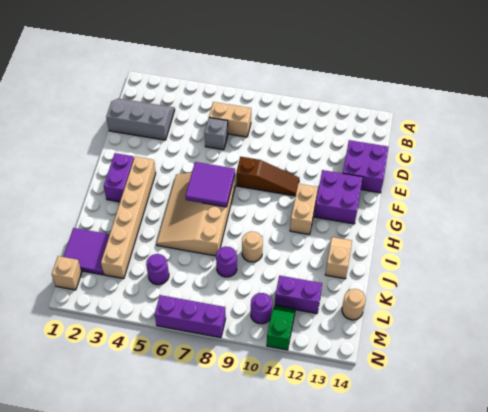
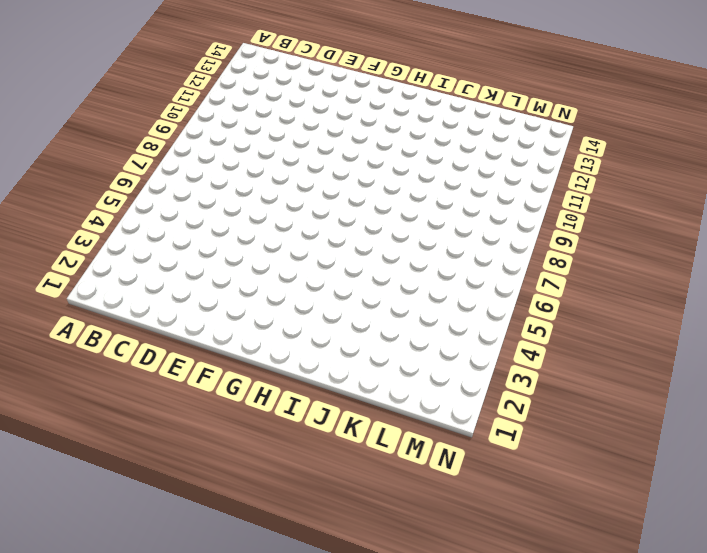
none -> grey slope C1:D3 level 1 top D
none -> tan brick C6:C7 level 1
none -> grey brick D6 level 1

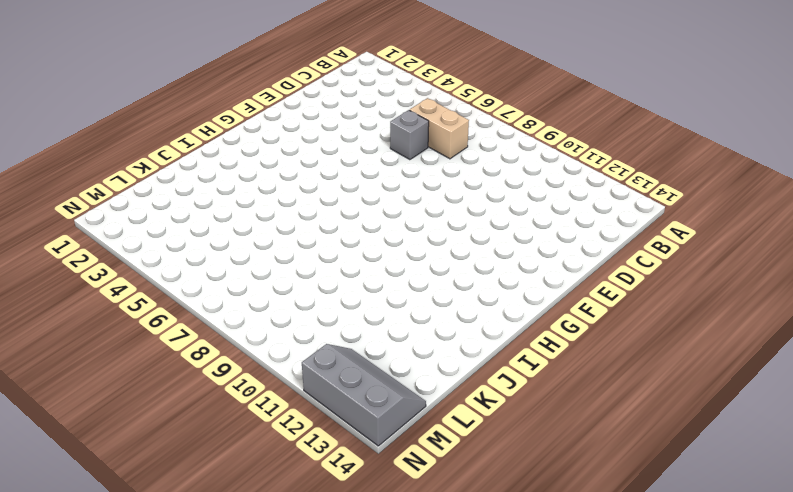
grey slope M12:N14 level 1 top N -> grey slope C1:D3 level 1 top D
none -> purple brick D13:E14 level 1
none -> brown slope F8:F10 level 1 top 8
none -> purple brick F12:G13 level 1

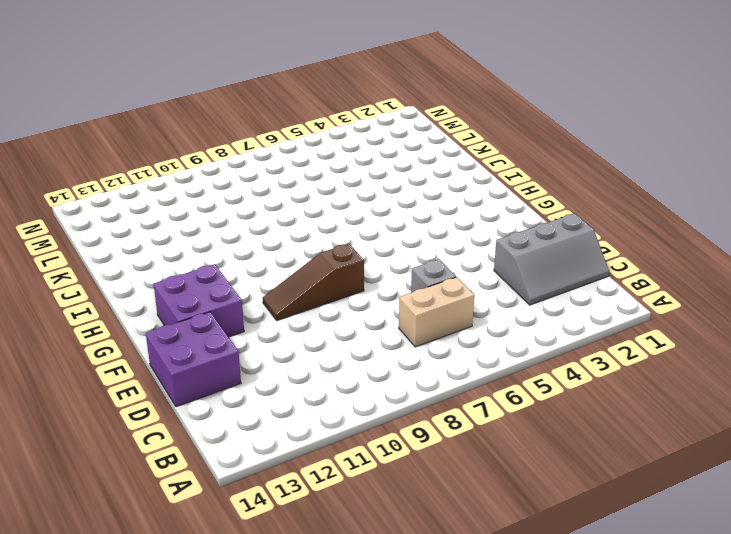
none -> purple brick G2:H2 level 1
none -> tan brick G3:L3 level 1
none -> tan slope G5:J7 level 1 top 7

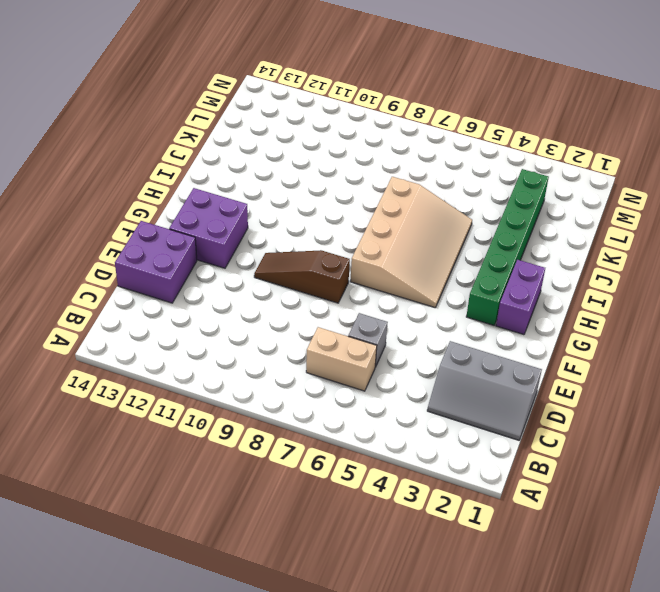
green brick G3:L3 level 1 -> tan brick G3:L3 level 1
none -> tan brick G11:H11 level 1
none -> tan slope I13:J13 level 1 top J
none -> tan round brick J9 level 1

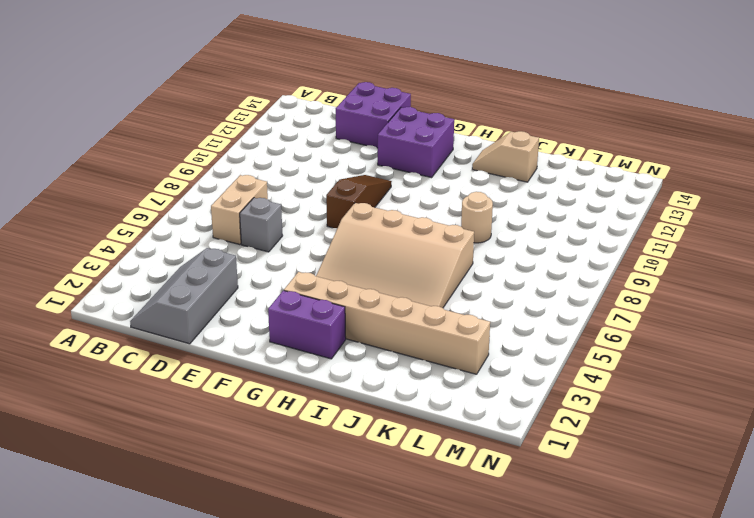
none -> tan brick G11:H11 level 1
none -> purple tile K1:L2 level 1
none -> purple round brick K8 level 1

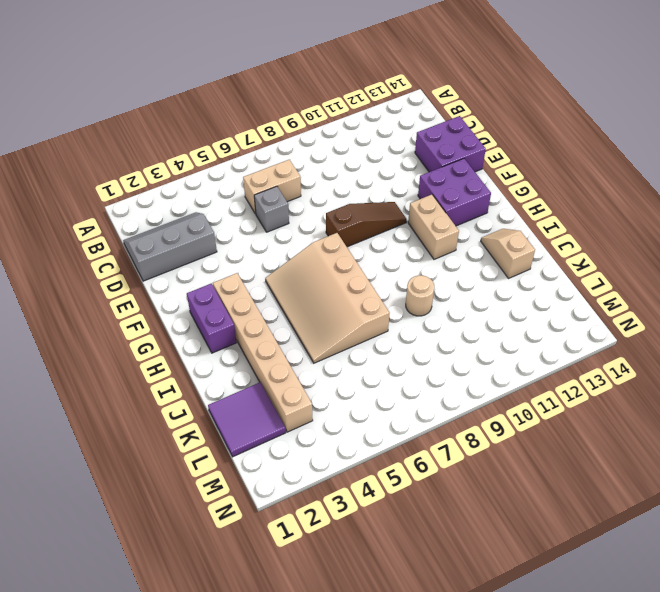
none -> purple round brick K8 level 1
none -> purple round brick L5 level 1
none -> purple brick L11:L12 level 1

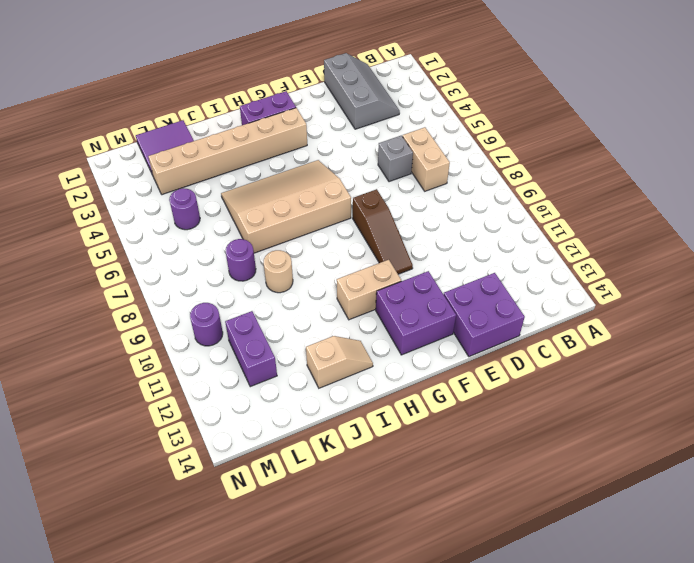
none -> tan round brick L14 level 1
none -> tan brick M1 level 1
none -> green slope M11:N11 level 1 top N

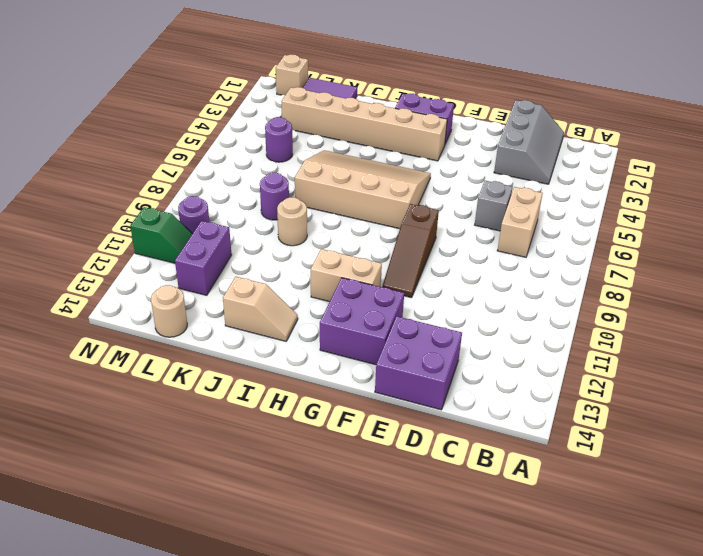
none -> purple brick N6:N8 level 1
none -> purple tile G6:H7 level 2

